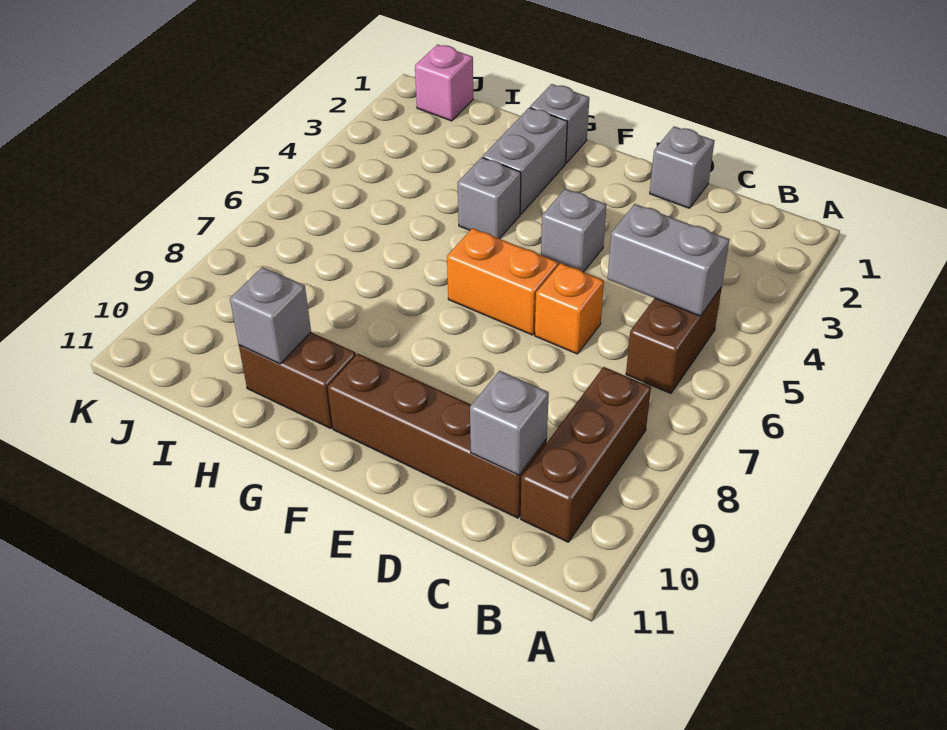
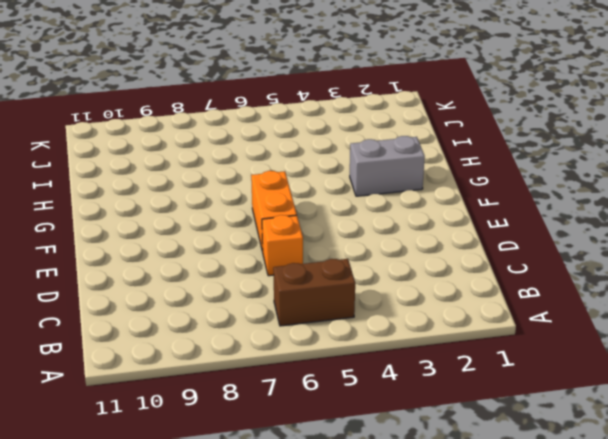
none -> brown brick B8:B10 level 1
none -> brown brick C10:F10 level 1
none -> grey brick D1 level 1

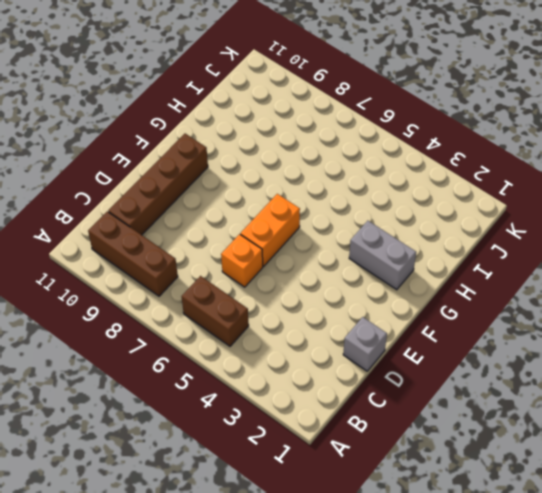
none -> grey brick E4 level 1
none -> grey brick G1 level 1
none -> grey brick G4 level 1

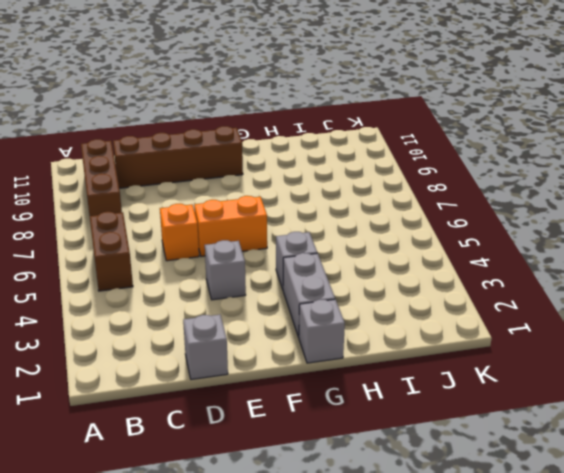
none -> brown brick G10:H10 level 1
none -> pink brick J1 level 1
none -> grey brick B5:C5 level 2

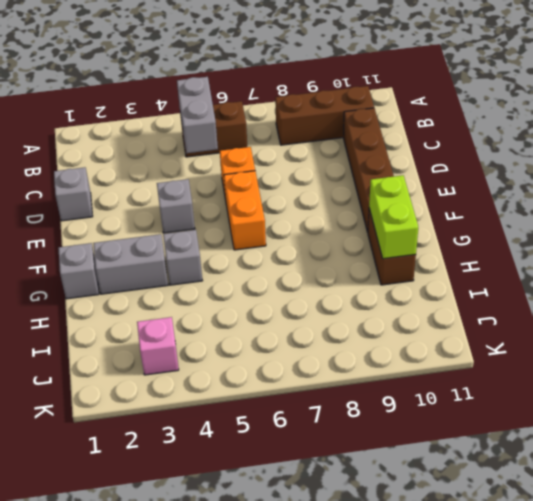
lime brick G10:H10 level 2 -> grey brick H10 level 2
pink brick J3 level 1 -> pink brick J1 level 1
none -> grey brick C10 level 2

